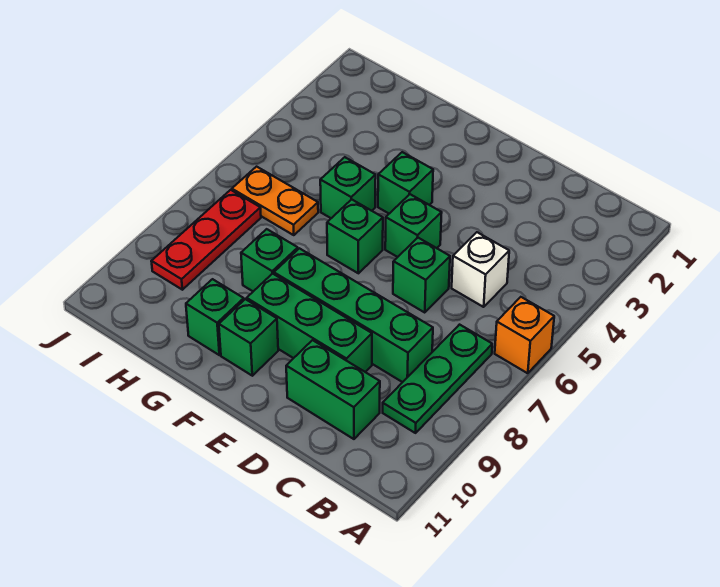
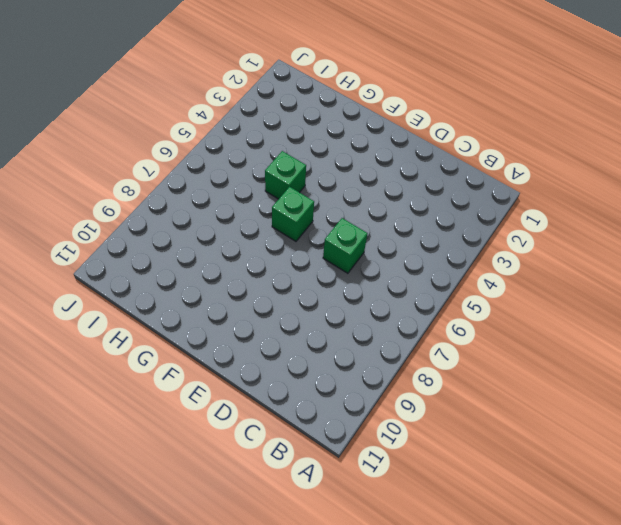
none -> orange brick A6 level 1
none -> green plate B7:B9 level 1
none -> white brick C5 level 1

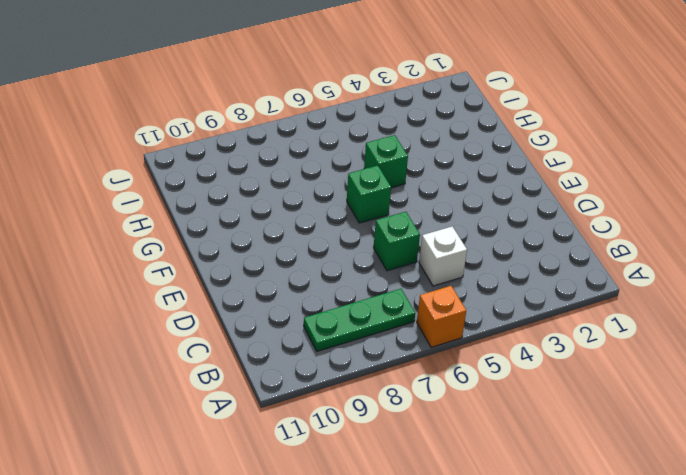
none -> green brick C8:F8 level 1
none -> green brick C10:D10 level 1
none -> green brick D9:F9 level 1

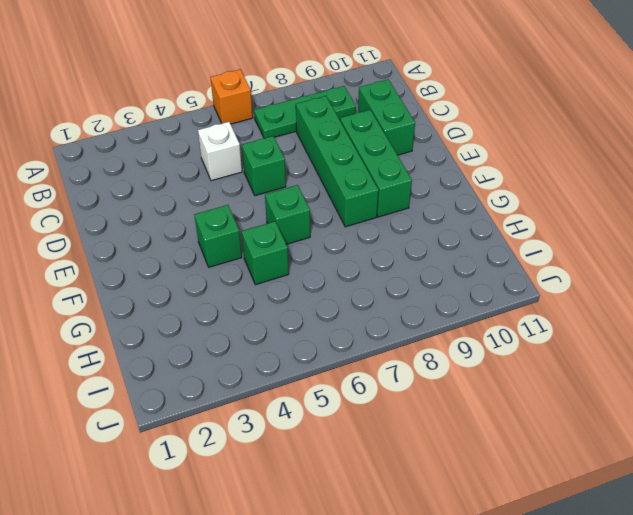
none -> green brick E5 level 1
none -> green brick F10 level 1
none -> green brick G8 level 1

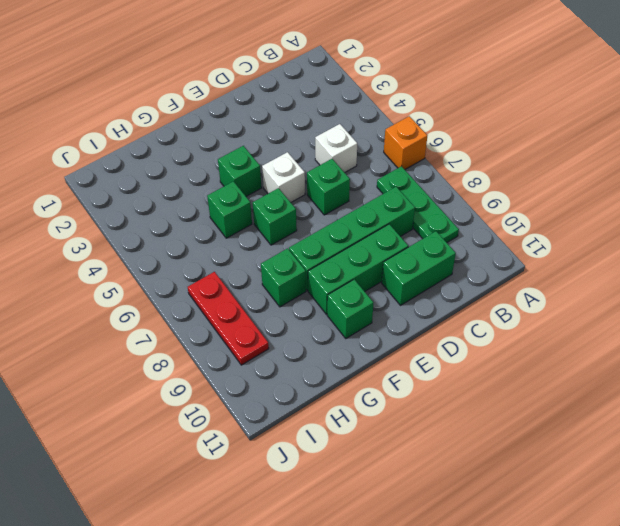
white brick E5 level 1 -> green brick E5 level 1
none -> green brick G10 level 1
none -> orange plate H6:I6 level 1

